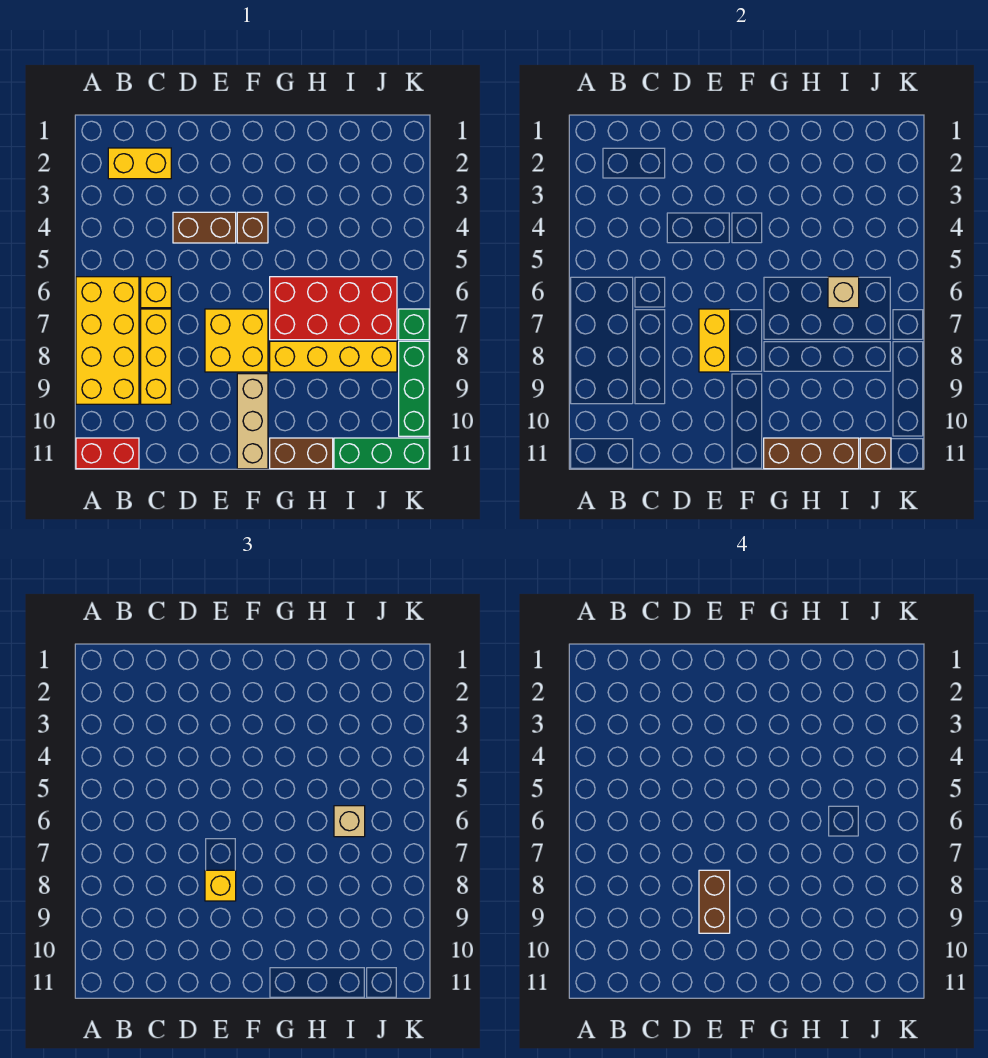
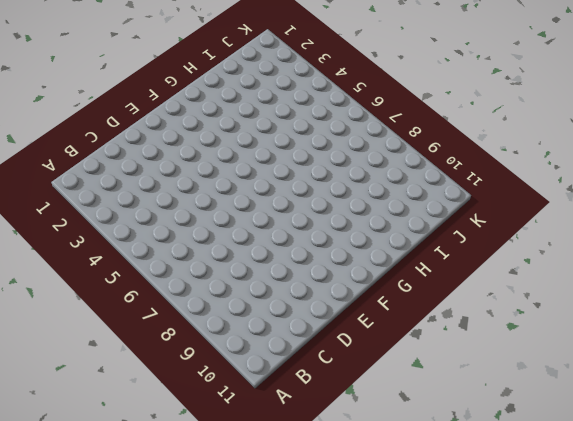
none -> yellow brick A6:B9 level 1
none -> red brick A11:B11 level 1
none -> yellow brick B2:C2 level 1

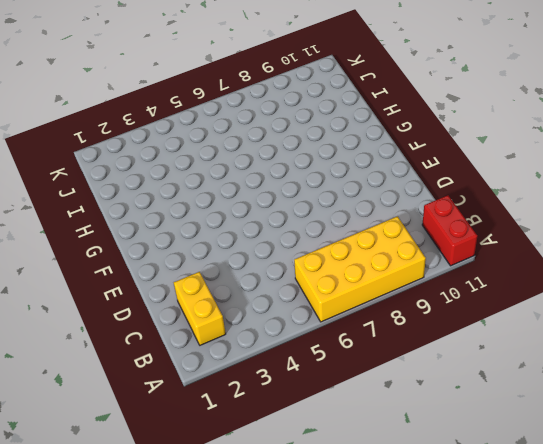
none -> yellow brick C6 level 1
none -> yellow brick C7:C9 level 1
none -> brown brick D4:E4 level 1

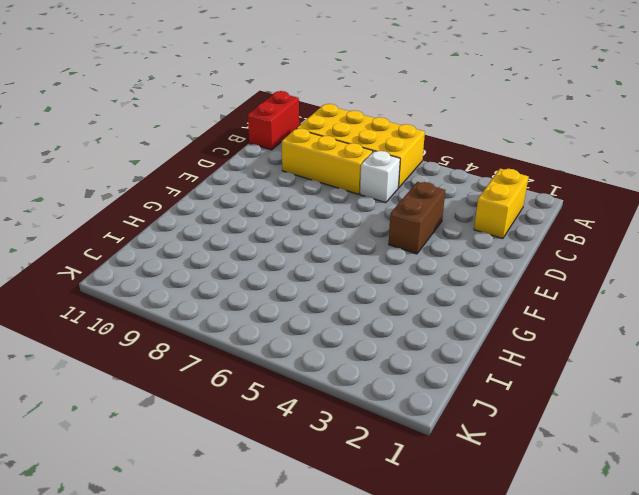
white brick C6 level 1 -> yellow brick C6 level 1
none -> yellow brick E7:F8 level 1
none -> brown brick F4 level 1
none -> tan brick F9:F11 level 1

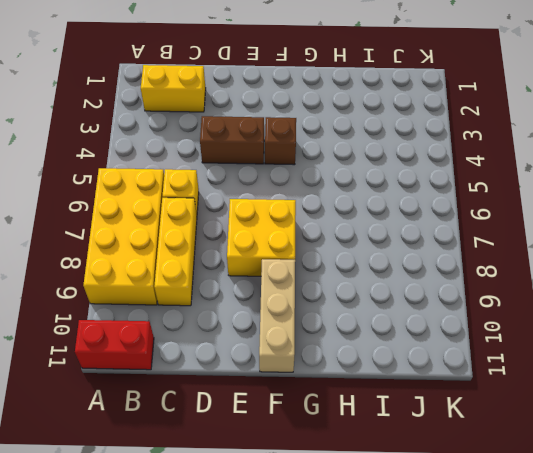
none -> red brick G6:J7 level 1
none -> yellow brick G8:J8 level 1
none -> brown brick G11:H11 level 1

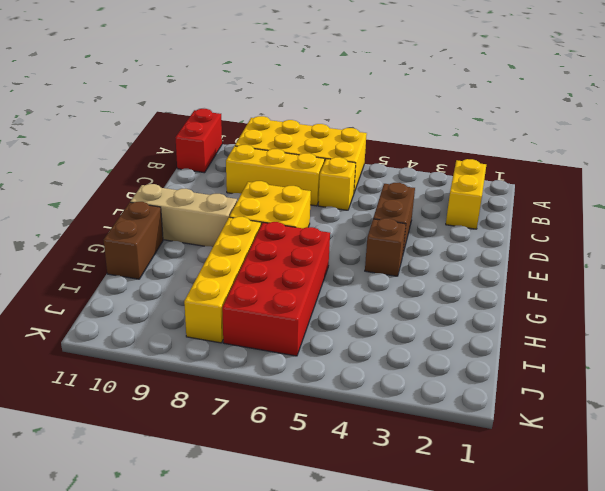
none -> green brick I11:K11 level 1
none -> green brick K7 level 1
none -> green brick K8:K10 level 1

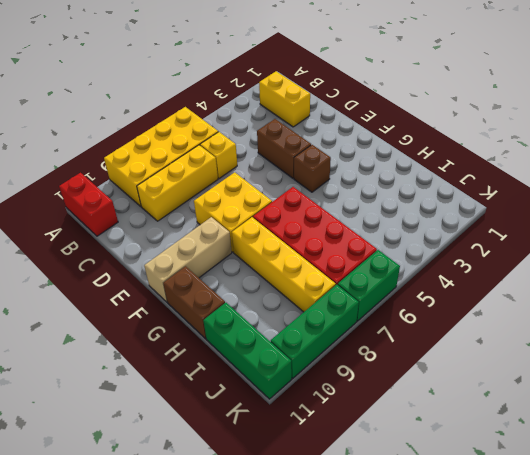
green brick K6:K7 level 1 -> green brick K7 level 1
none -> yellow brick E7:E8 level 2
none -> brown brick G11:I11 level 2
none -> tan brick I6 level 2

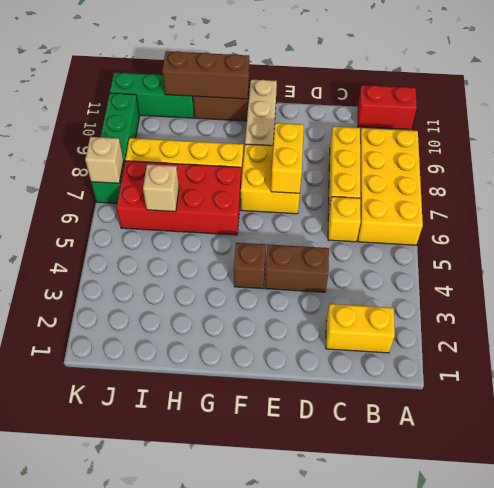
tan brick K7 level 2 -> tan brick I6 level 3
none -> brown brick J11 level 2
none -> yellow brick E8 level 3
none -> brown brick E8:E9 level 4

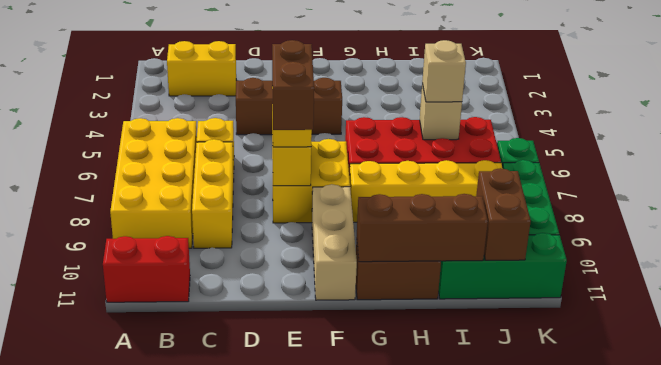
brown brick J10:J11 level 2 -> brown brick J11 level 2

